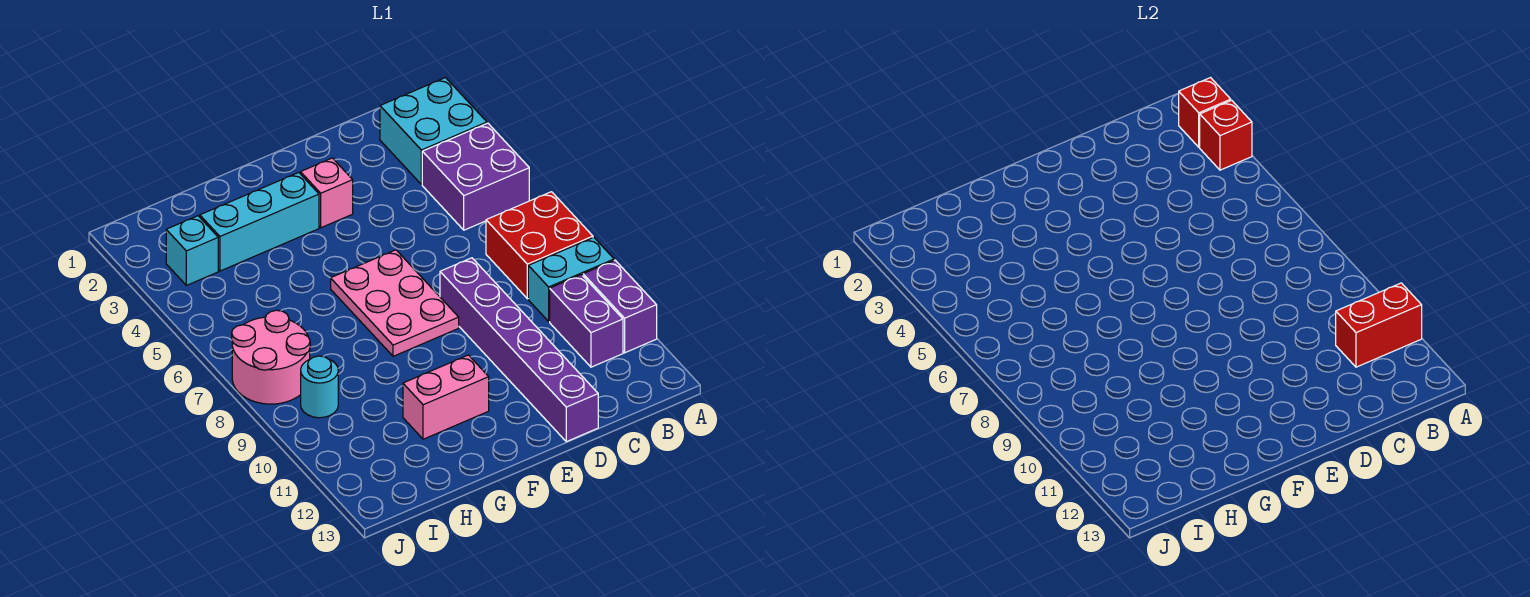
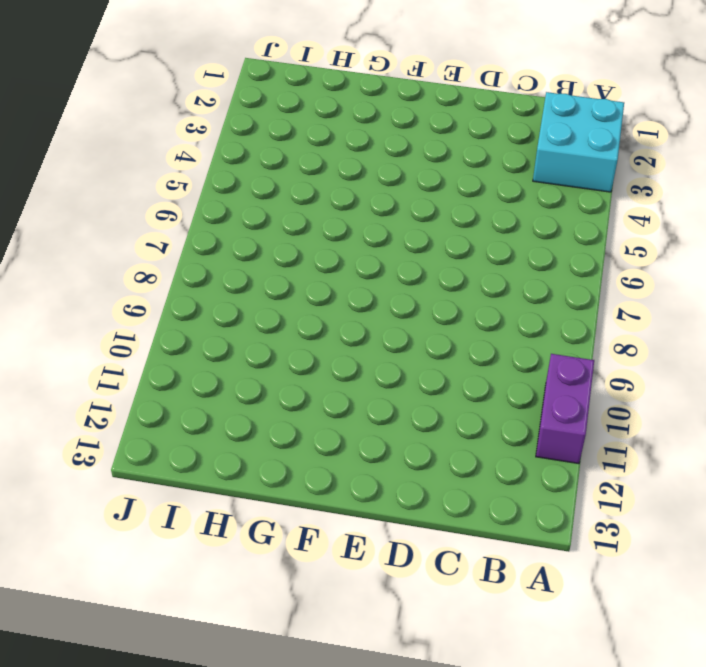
none -> purple brick A4:B5 level 1
none -> red brick A7:B8 level 1
none -> cyan brick A9:B9 level 1

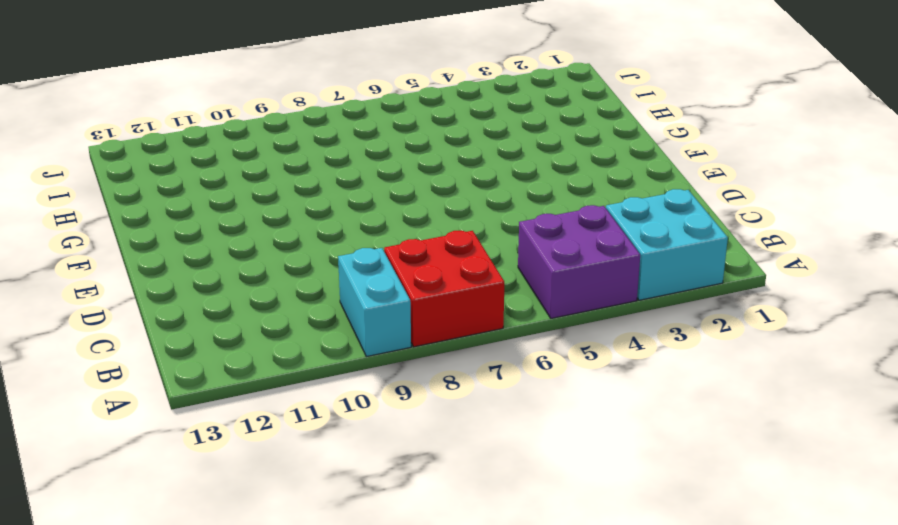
none -> purple brick A10:A11 level 1
none -> purple brick B10:B11 level 1
none -> purple brick D8:D13 level 1

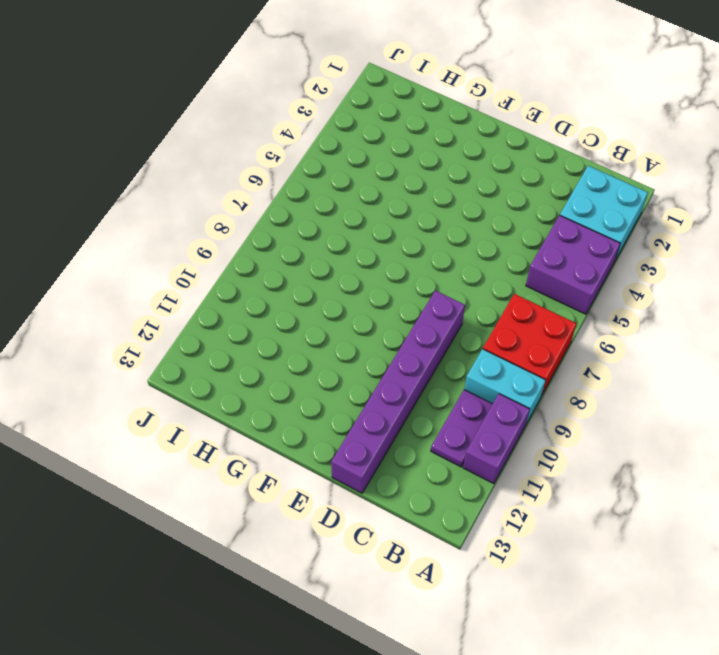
purple plate B10:B11 level 1 -> purple brick B10:B11 level 1
none -> pink brick E3 level 1
none -> pink plate E6:F8 level 1
none -> cyan brick F3:H3 level 1

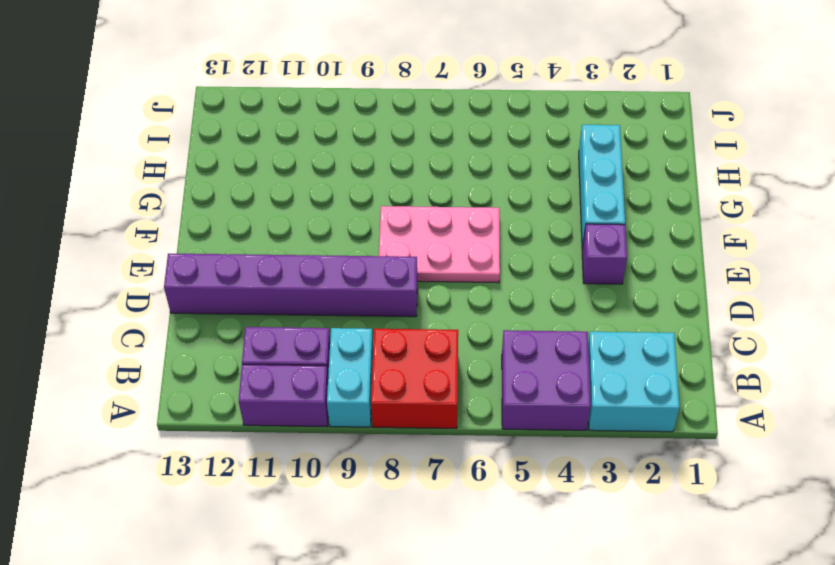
purple brick E3 level 1 -> pink brick E3 level 1
none -> pink brick F11:G11 level 1
none -> cyan brick I3 level 1
none -> pink round brick I7:J8 level 1

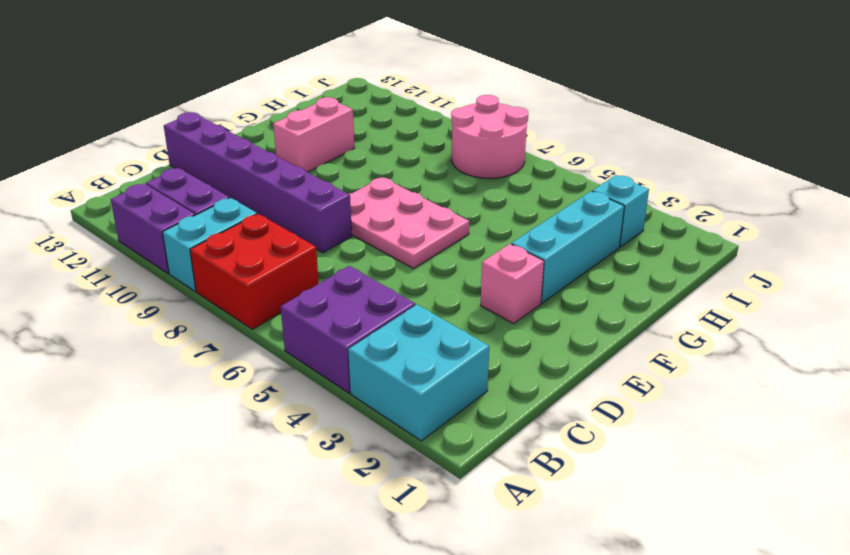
none -> cyan round brick I9 level 1
none -> red brick A2 level 2
none -> red brick A3 level 2

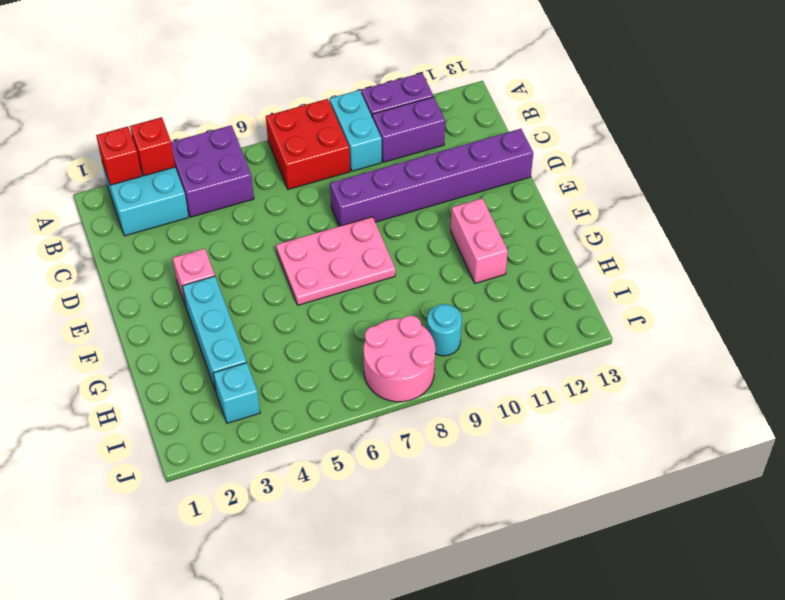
none -> red brick A11:B11 level 2

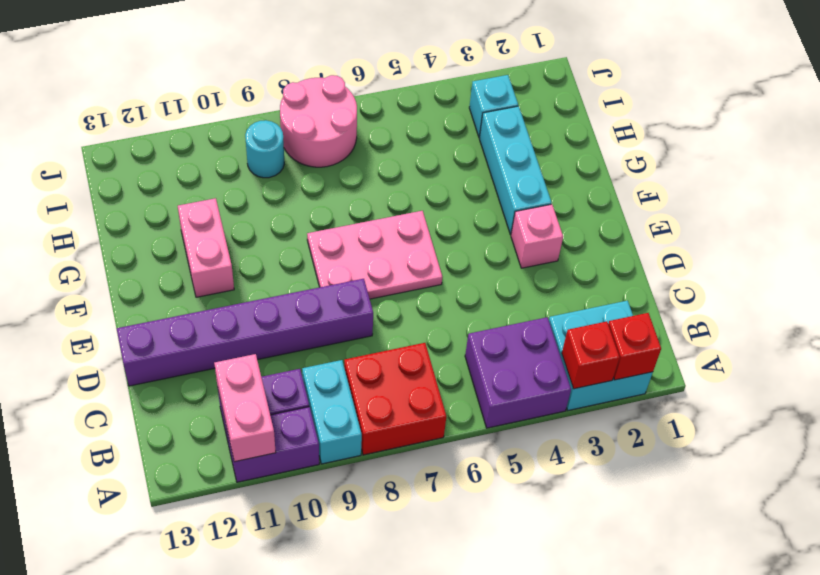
pink brick A11:B11 level 2 -> red brick A11:B11 level 2

